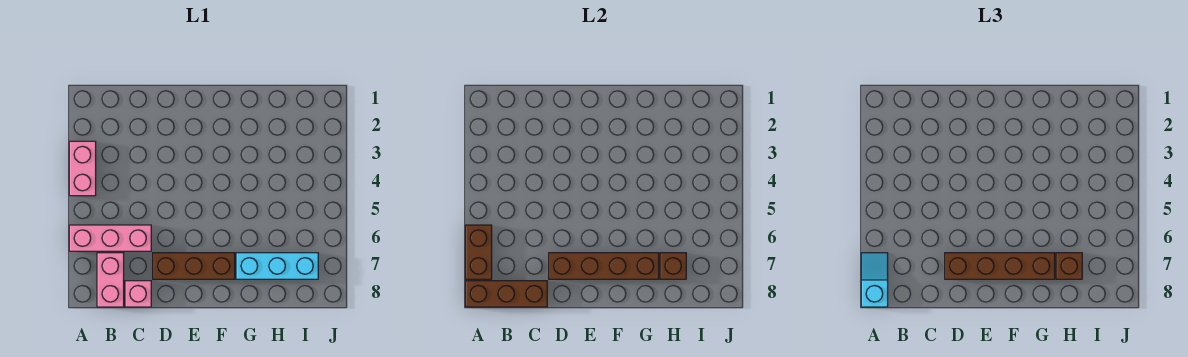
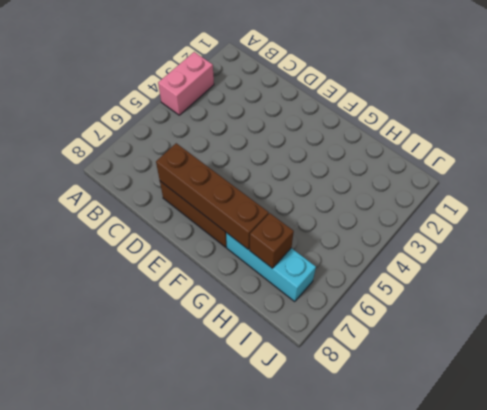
none -> pink brick A6:C6 level 1
none -> pink brick B7:B8 level 1
none -> pink brick C8 level 1

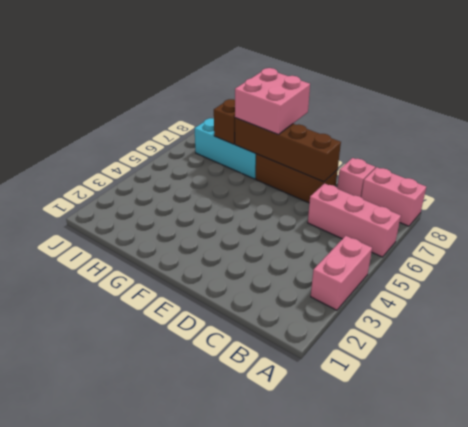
pink brick A8:B8 level 1 -> pink brick B7:B8 level 1
pink brick F7:G8 level 3 -> brown brick D7:G7 level 3
none -> brown brick A6:A7 level 2
none -> brown brick A8:C8 level 2
none -> cyan slope A7:A8 level 3 top 8

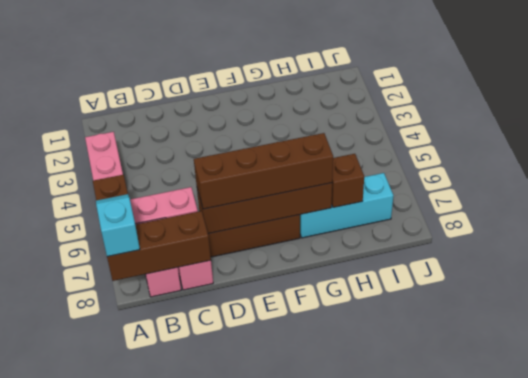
none -> brown brick H7 level 3

